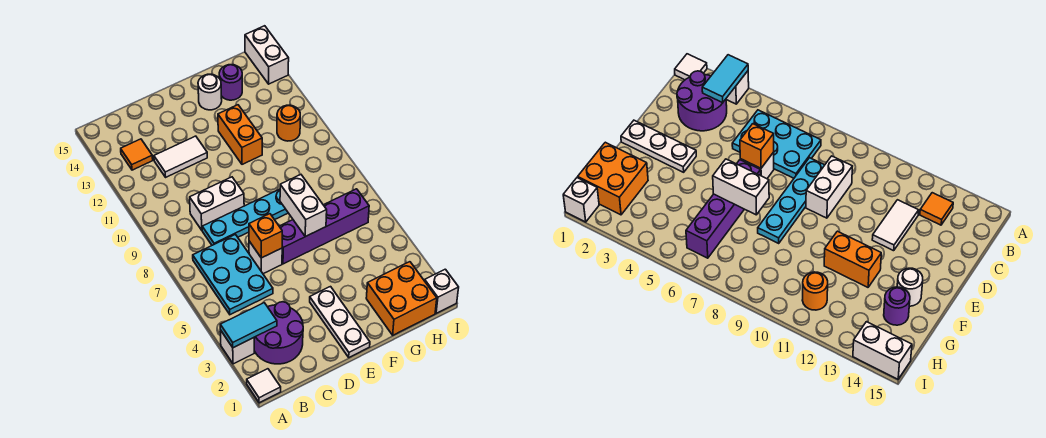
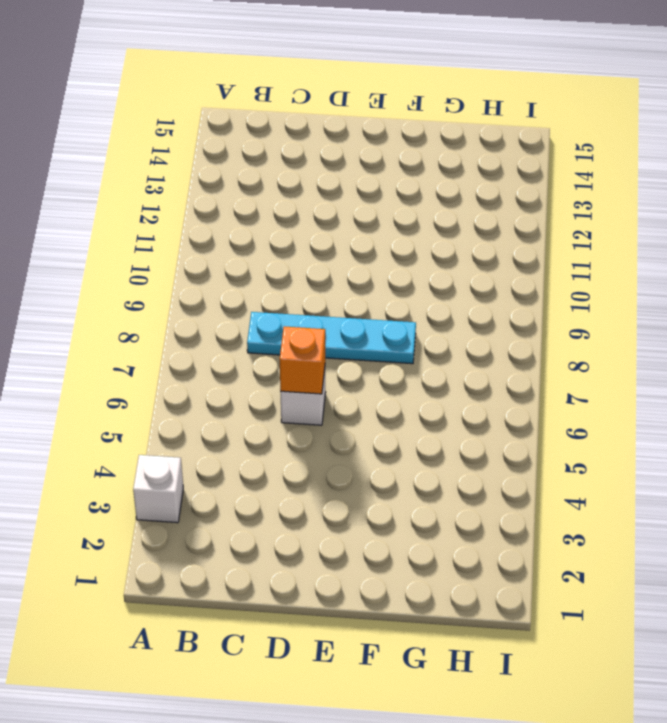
none -> white tile A1 level 1
none -> purple round brick B2:C3 level 1
none -> cyan plate B5:C7 level 1

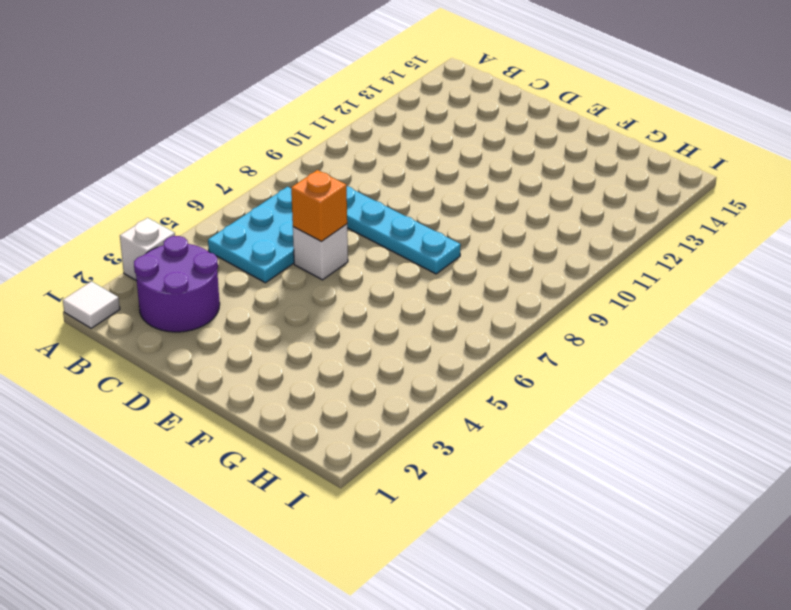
none -> orange tile B13 level 1
none -> white brick C9:D9 level 1
none -> white tile C12:D12 level 1

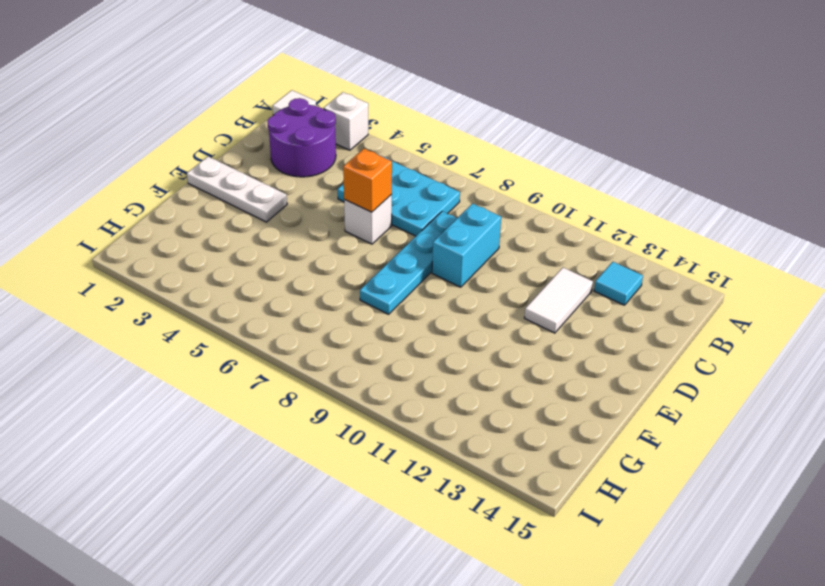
cyan tile B13 level 1 -> orange tile B13 level 1
cyan brick C9:D9 level 1 -> white brick C9:D9 level 1
none -> purple brick E6:H6 level 1
none -> orange brick F11:F12 level 1
none -> white round brick F14 level 1

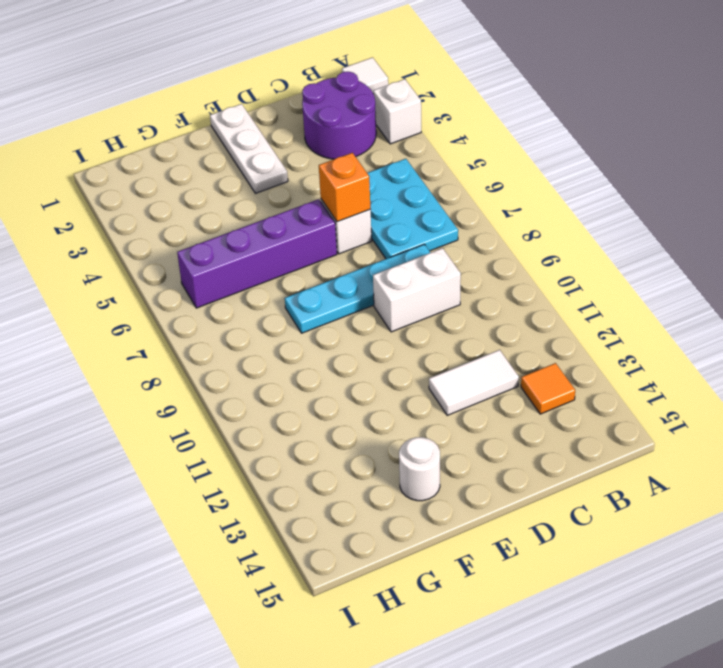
none -> orange brick F11:F12 level 1
none -> orange brick G1:H2 level 1
none -> purple round brick G14 level 1

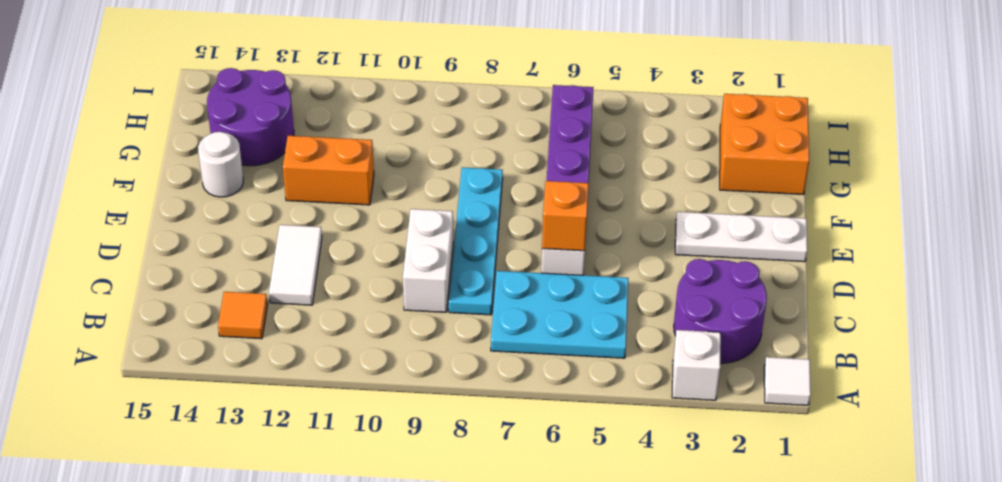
purple round brick G13:H14 level 1 -> purple round brick G14 level 1
none -> orange round brick H11 level 1
none -> white brick I1 level 1
none -> white brick I14:I15 level 1

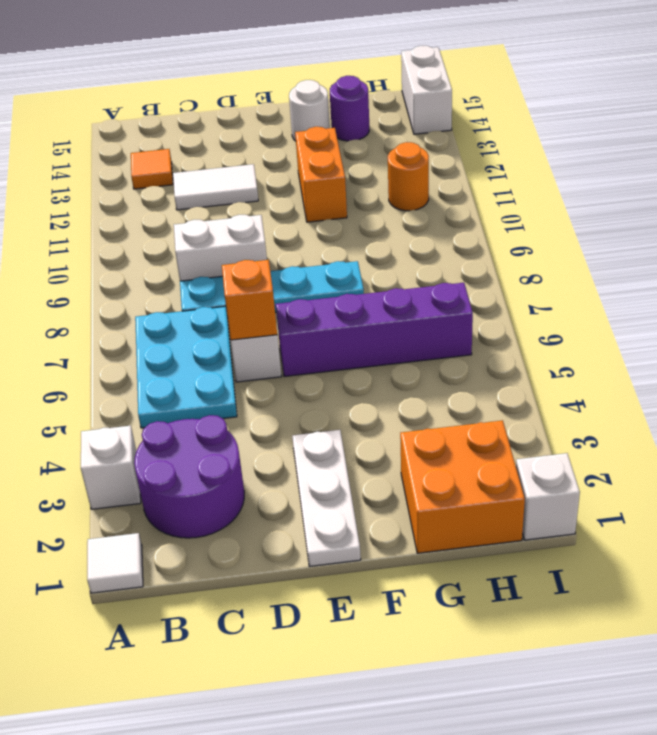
none -> cyan tile A3:B3 level 2
none -> white brick F6:F7 level 2

